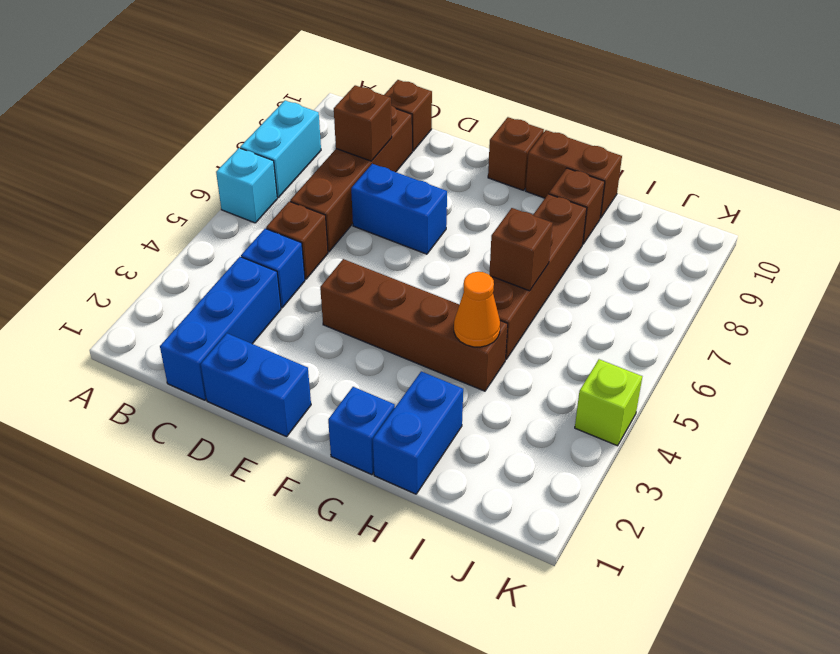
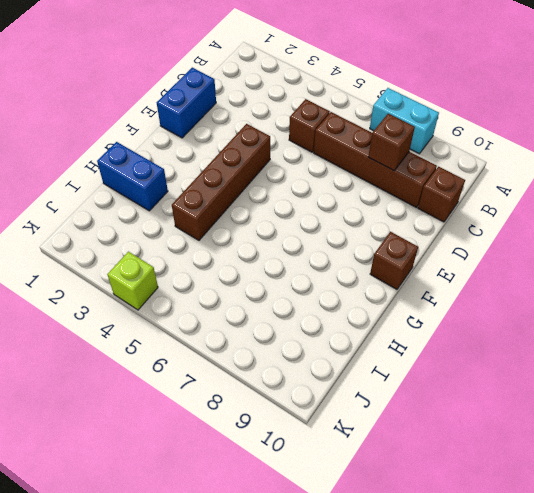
none -> cyan brick A6 level 1
none -> blue brick C1:C3 level 1
none -> blue brick C4 level 1

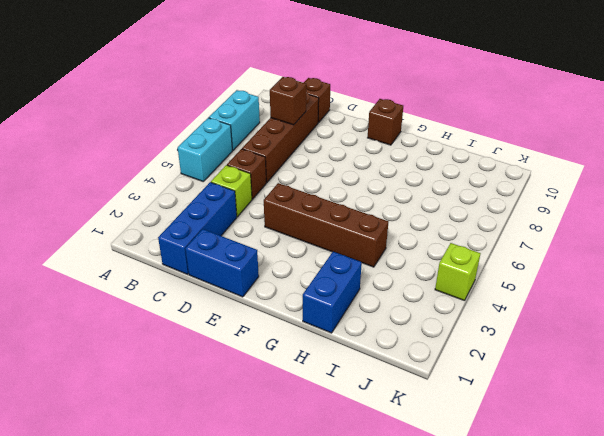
cyan brick A5:A6 level 1 -> cyan brick A6 level 1
lime brick C4 level 1 -> blue brick C4 level 1
none -> blue brick D7:E7 level 1
none -> blue brick G1 level 1
none -> brown brick G10:H10 level 1

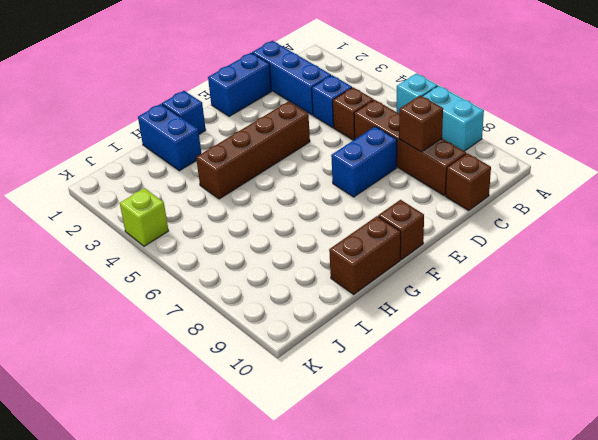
none -> brown brick H5:H8 level 1
none -> brown brick H9 level 1
none -> orange cone H4 level 2

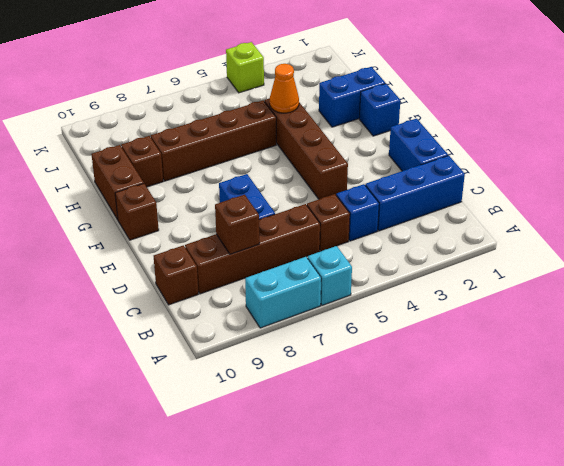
none -> brown brick H6 level 2

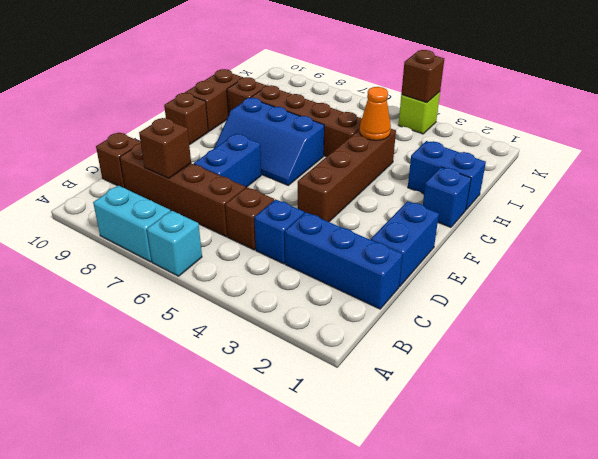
blue slope F6:G8 level 1 top G -> none
brown brick K4 level 2 -> brown brick H6 level 2

